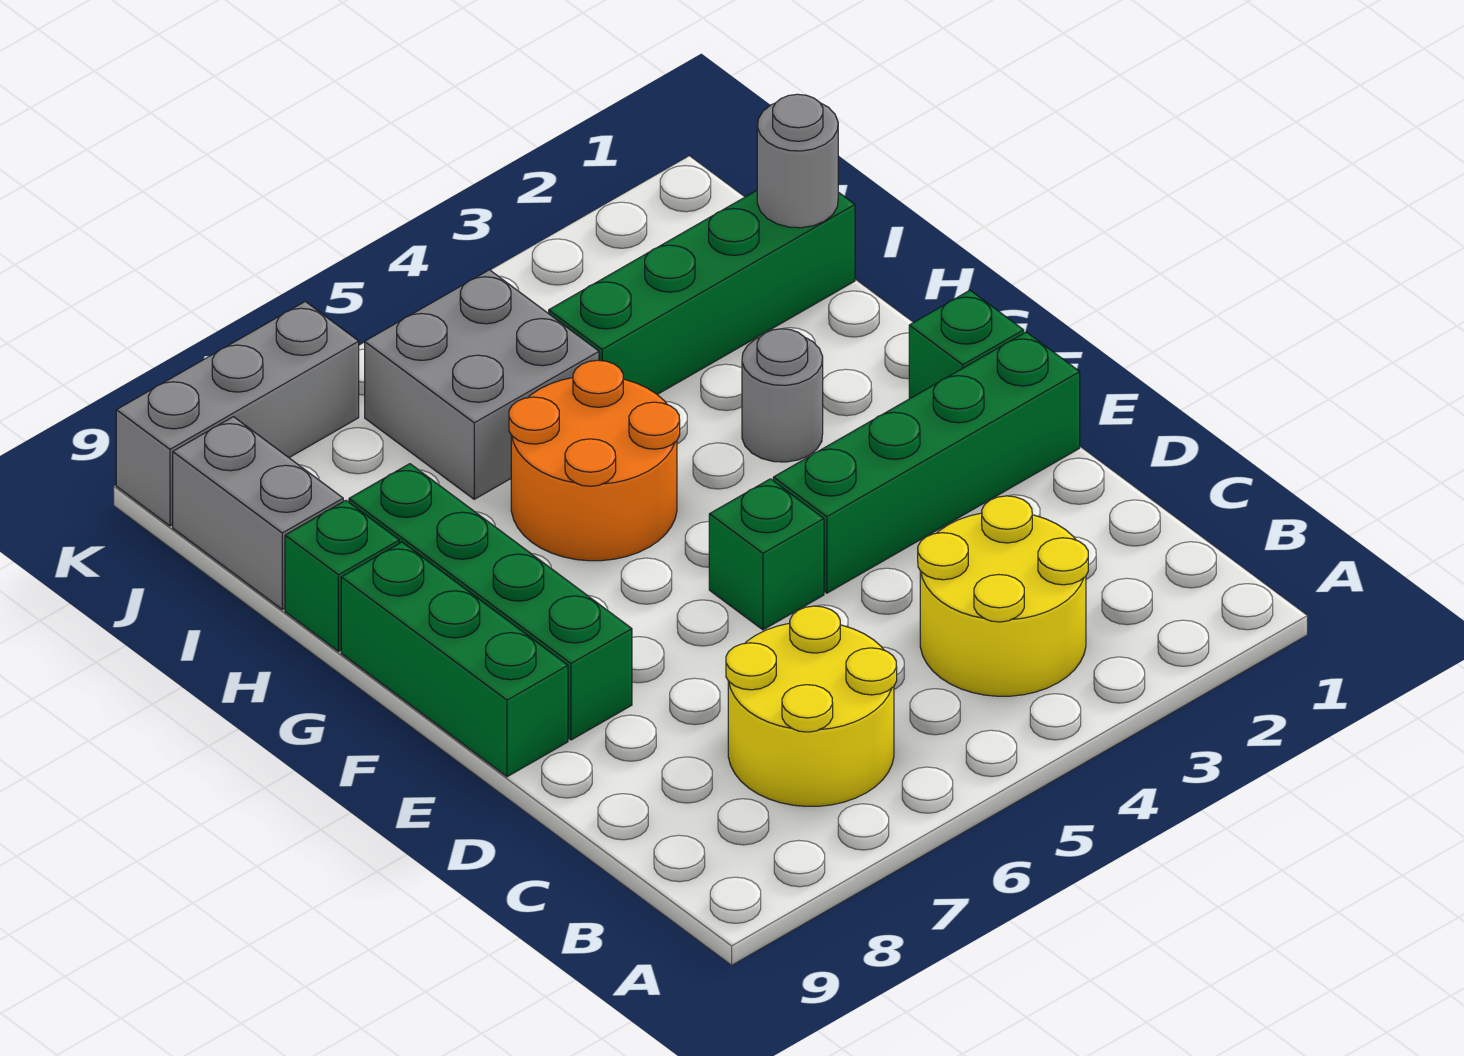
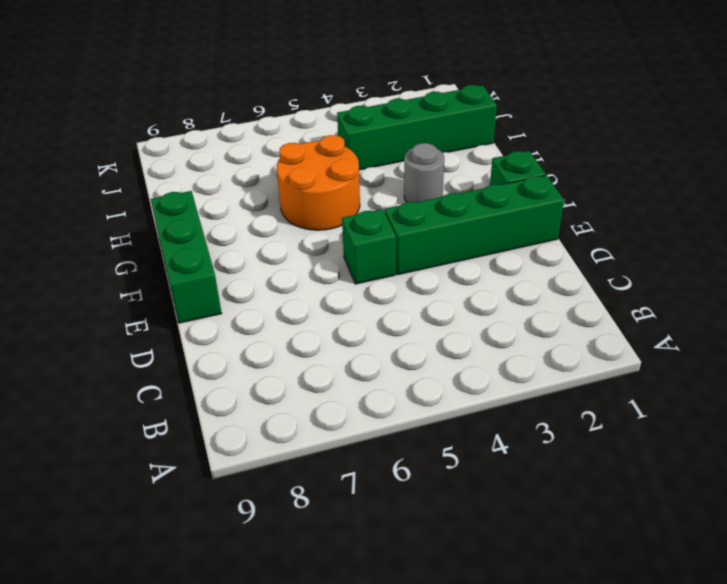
none -> yellow round brick B3:C4 level 1
none -> yellow round brick B6:C7 level 1
none -> green brick E8:H8 level 1

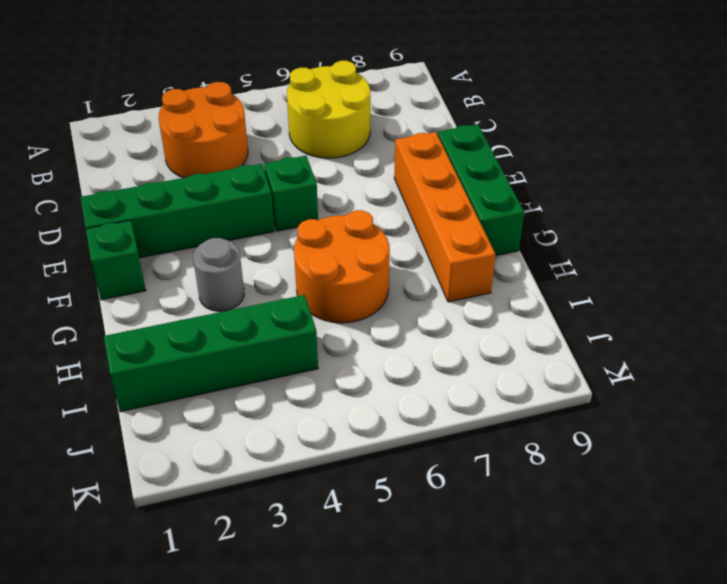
orange round brick B3:C4 level 1 -> yellow round brick B3:C4 level 1
orange brick E8:H8 level 1 -> green brick E8:H8 level 1
none -> green brick H9 level 1
none -> grey brick I5:J6 level 1
none -> grey brick I9:J9 level 1

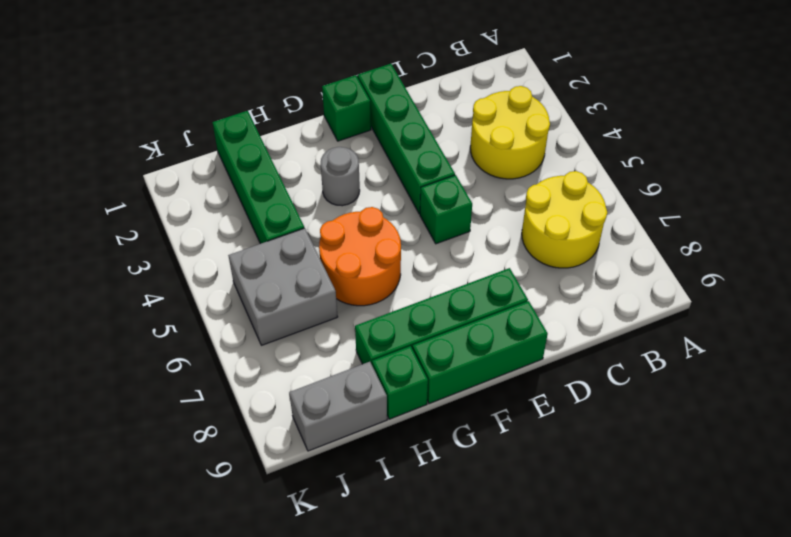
none -> grey brick K7:K9 level 1
none -> grey round brick I1 level 2

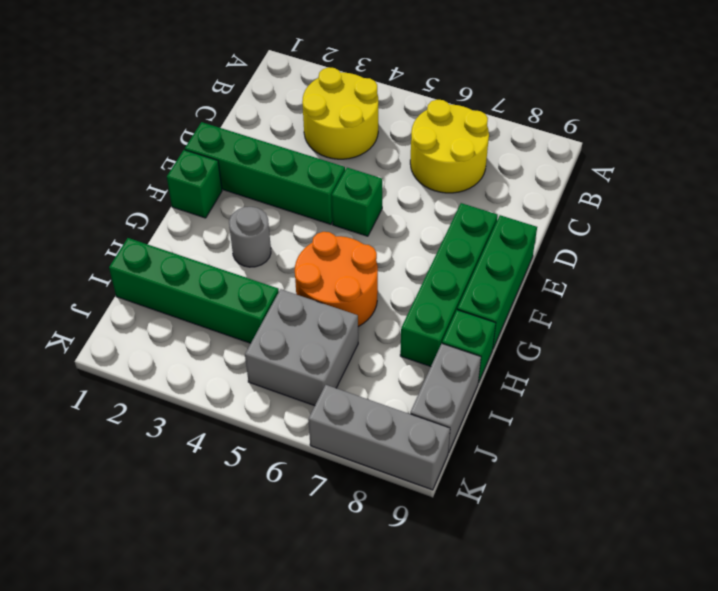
none -> grey round brick I1 level 2

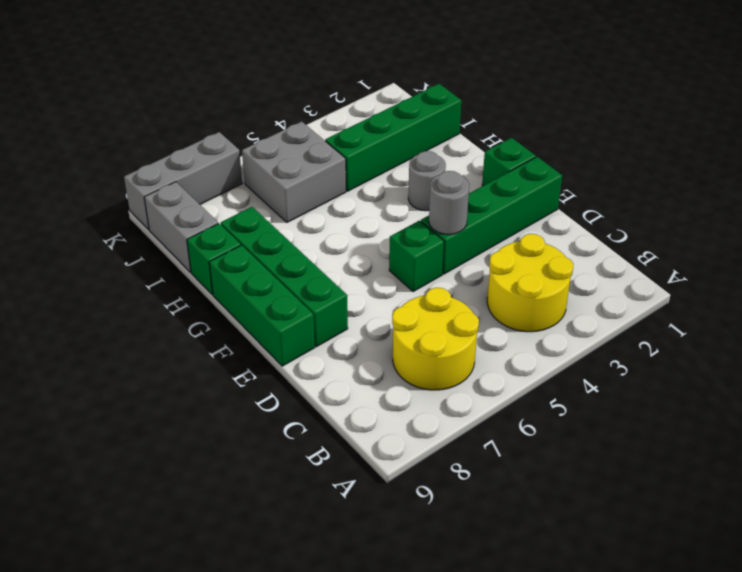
grey round brick E4 level 2 -> grey round brick I1 level 2
none -> orange round brick G5:H6 level 1

